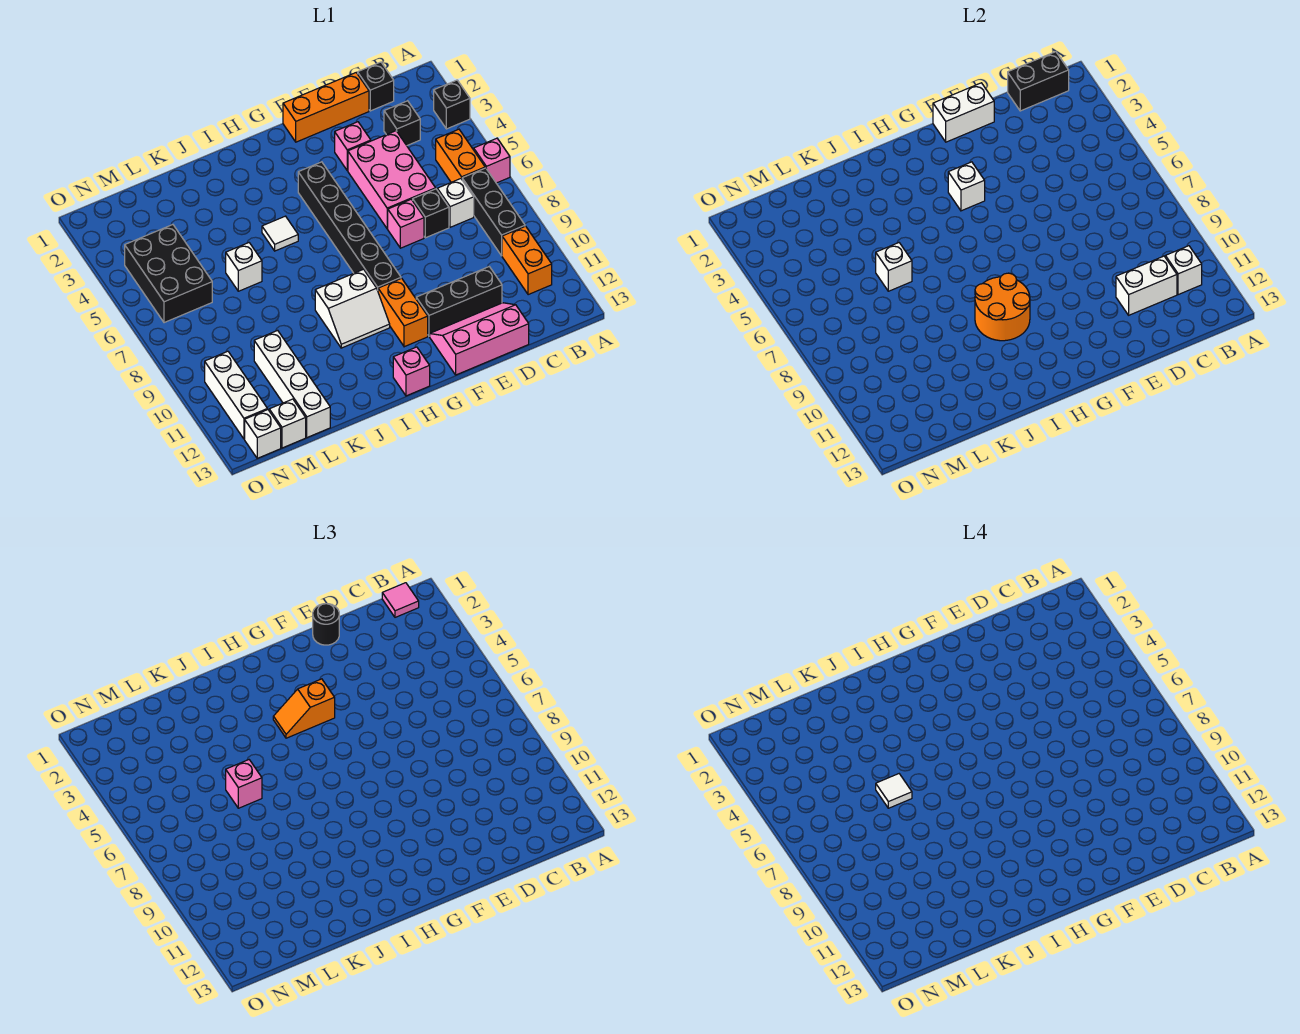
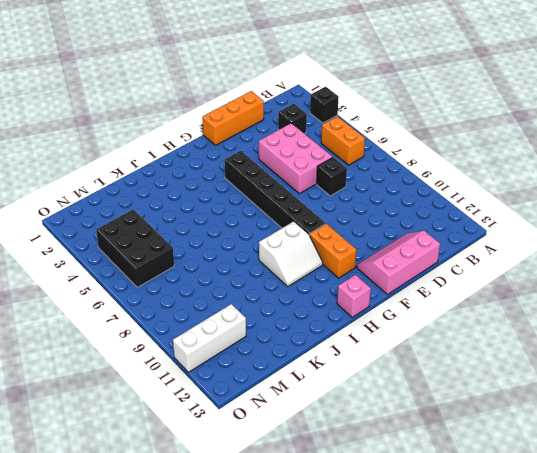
white brick M11:O11 level 1 -> white brick N10:N12 level 1
none -> pink brick A6 level 1
none -> black brick B7:B9 level 1
none -> orange brick B10:B11 level 1
none -> black brick C1 level 1

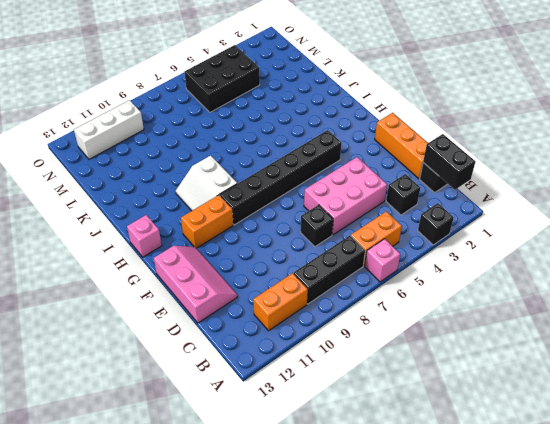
none -> white brick C7 level 1
none -> black brick D11:F11 level 1
none -> pink brick E3 level 1
none -> pink brick E7 level 1

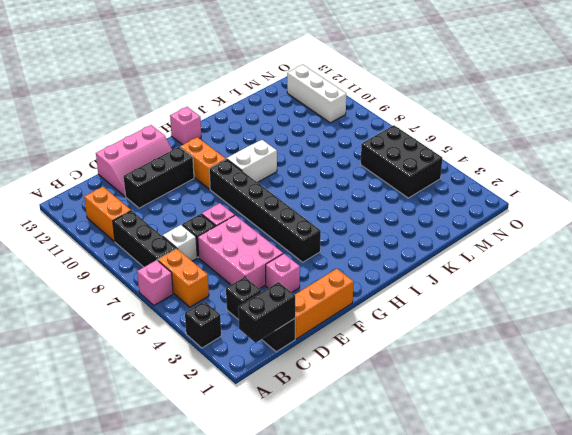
none -> white tile I5 level 1
none -> white brick K6 level 1
none -> white brick L10:L13 level 1
none -> white brick M13 level 1

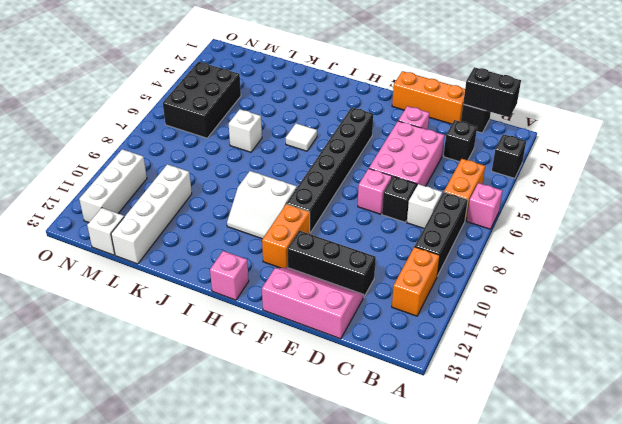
none -> white brick N13 level 1
none -> white brick B11 level 2
none -> white brick C11:D11 level 2
none -> white brick E1:F1 level 2

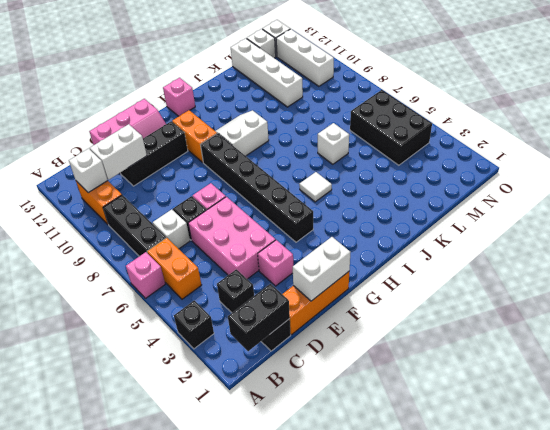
none -> white brick G4 level 2
none -> orange round brick H9:I10 level 2
none -> white brick K6 level 2
none -> pink tile B1 level 3

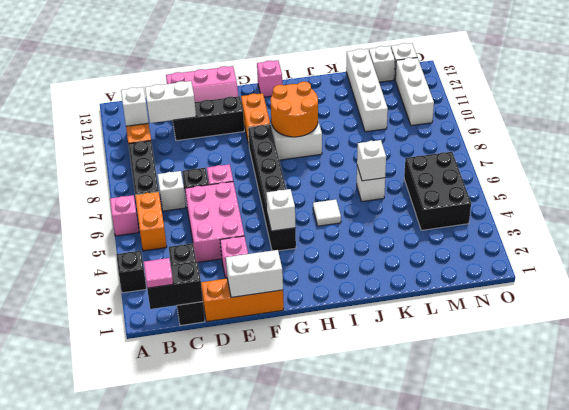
none -> black round brick E1 level 3
none -> orange slope G4:H4 level 3 top G
none -> pink brick K6 level 3
none -> white tile K6 level 4

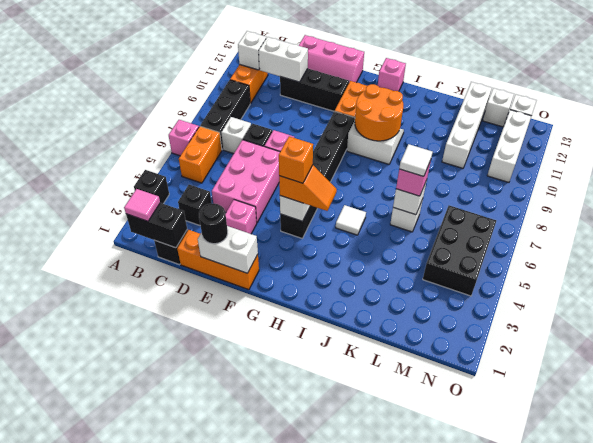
orange brick G4 level 4 -> none

